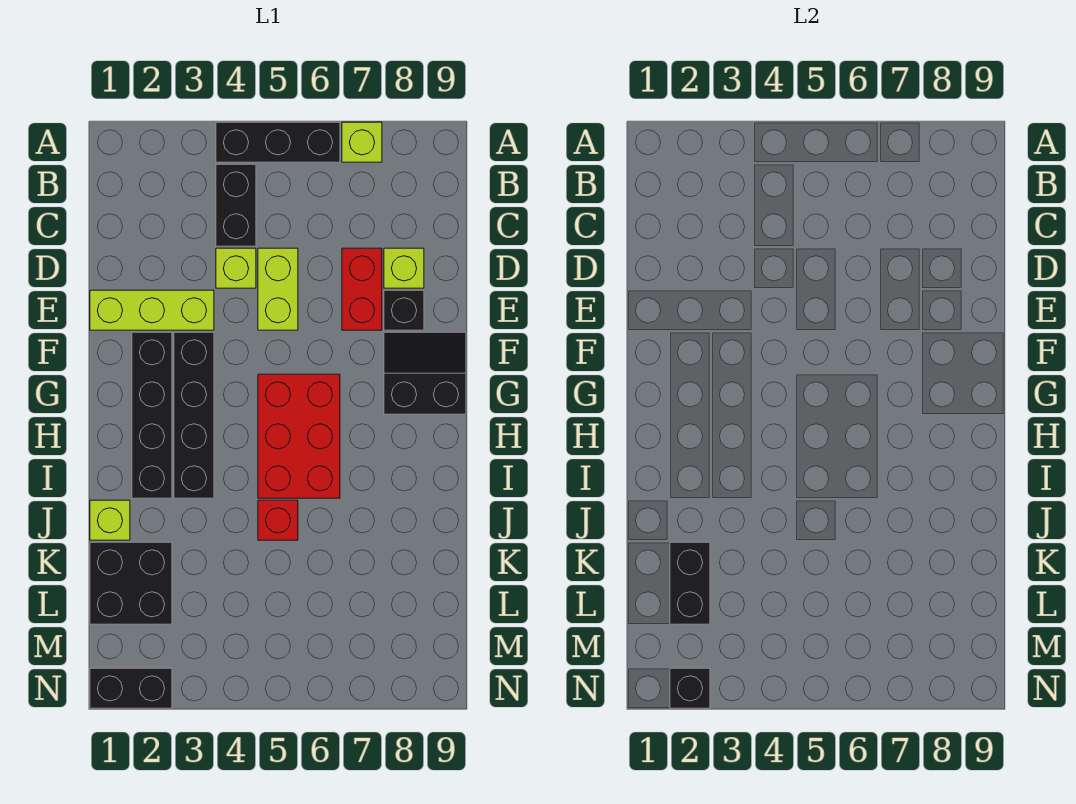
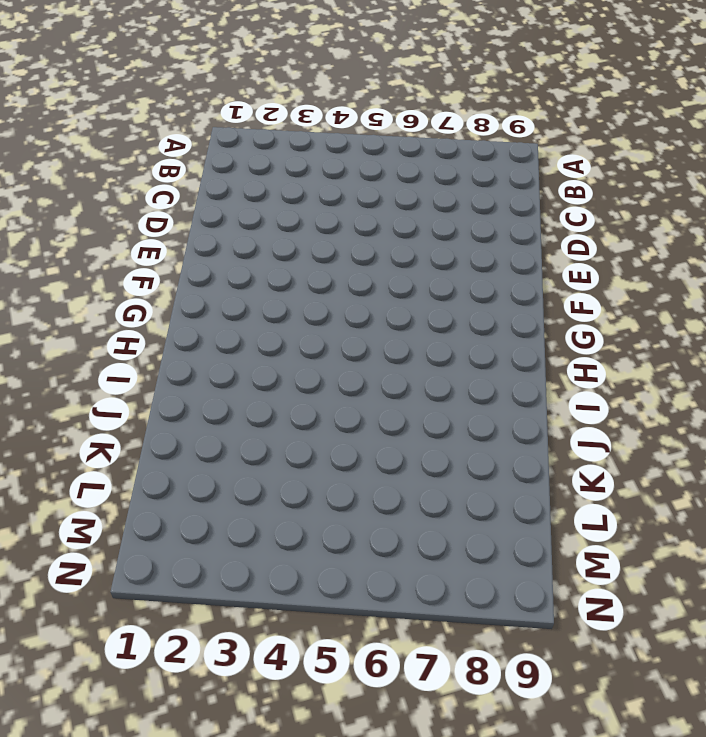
none -> black brick A4:A6 level 1
none -> lime brick A7 level 1
none -> black brick B4:C4 level 1

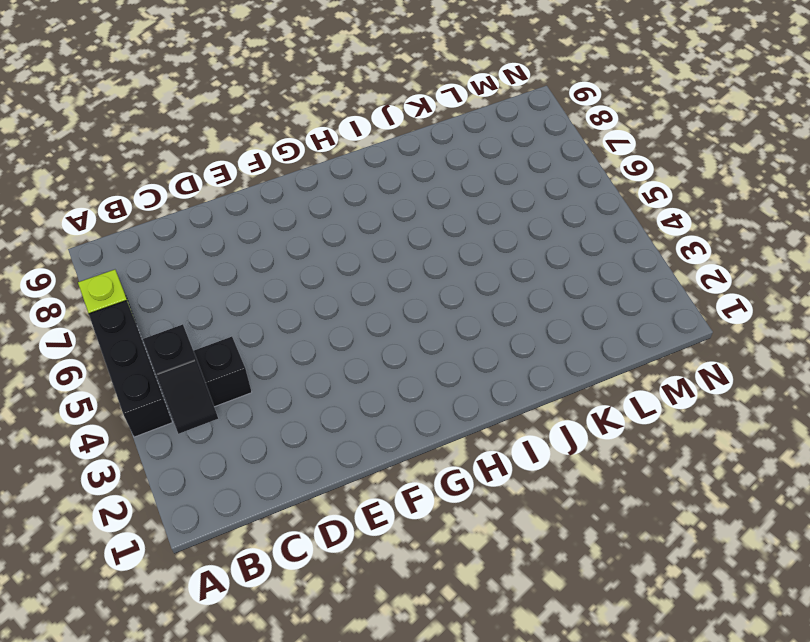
black slope B3:B4 level 2 top 4 -> none
none -> lime brick D4 level 1
none -> lime brick D5:E5 level 1
none -> red brick D7:E7 level 1

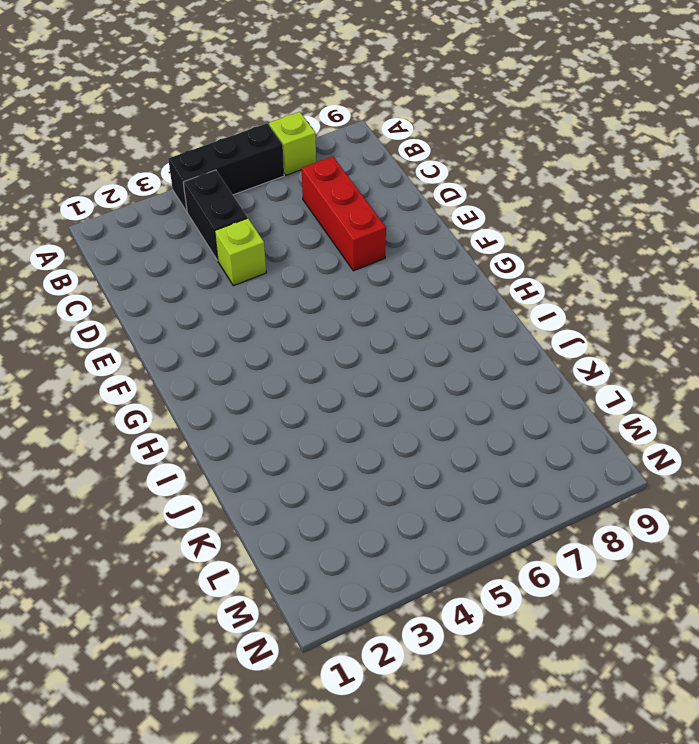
red brick C7:E7 level 1 -> red brick D7:E7 level 1
none -> lime brick D5:E5 level 1
none -> lime brick D8 level 1
none -> lime brick E1:E3 level 1

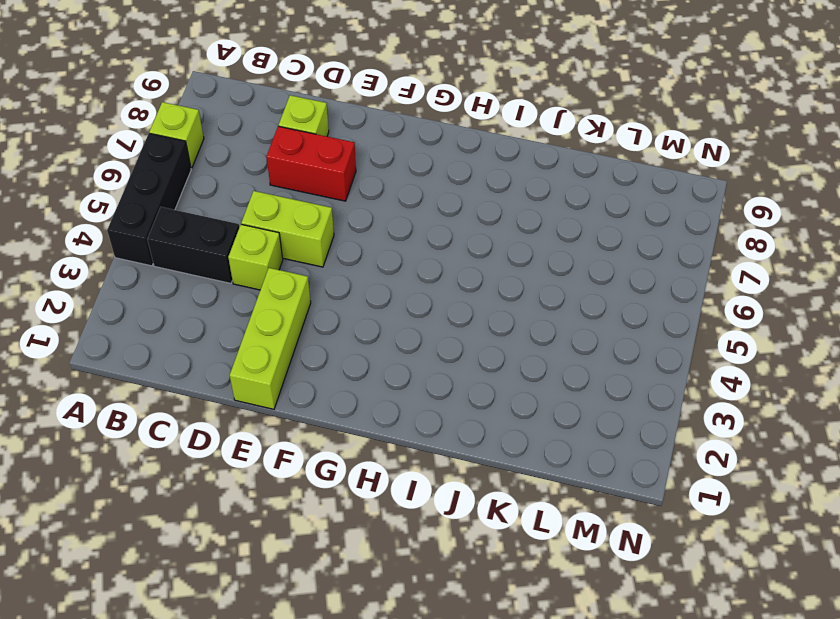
none -> black brick E8 level 1
none -> black brick F2:I2 level 1
none -> black brick F3:I3 level 1

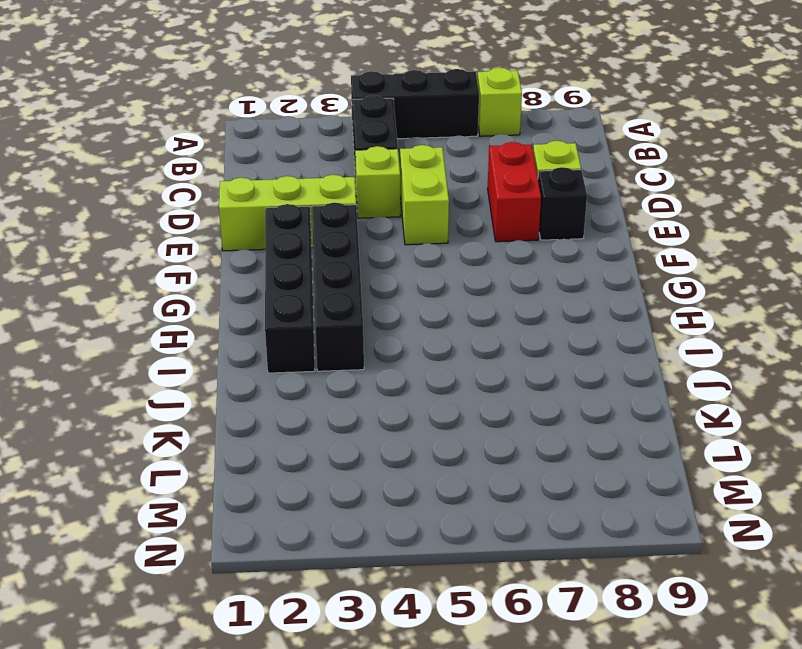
none -> black slope F8:G9 level 1 top G
none -> red brick G5:I6 level 1
none -> lime brick J1 level 1

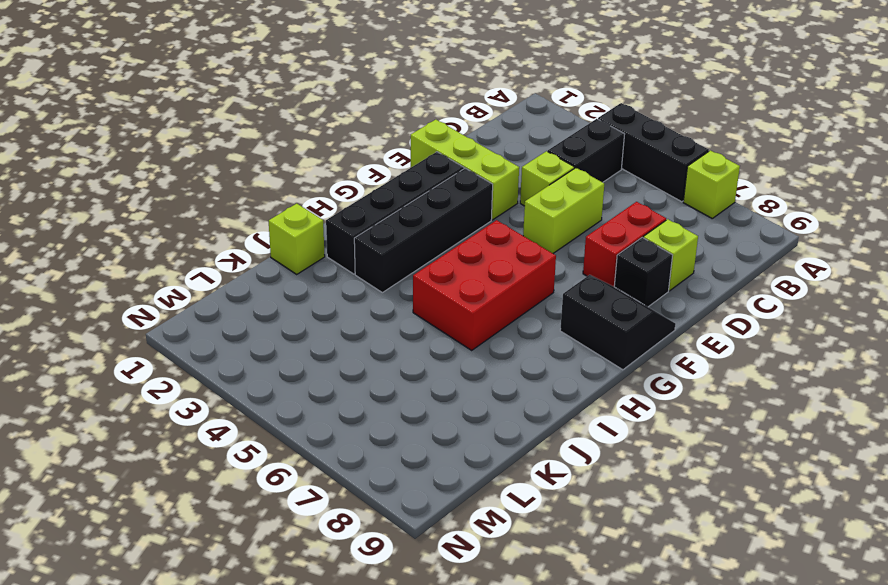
none -> red brick J5 level 1
none -> black brick K1:L2 level 1
none -> black brick N1:N2 level 1

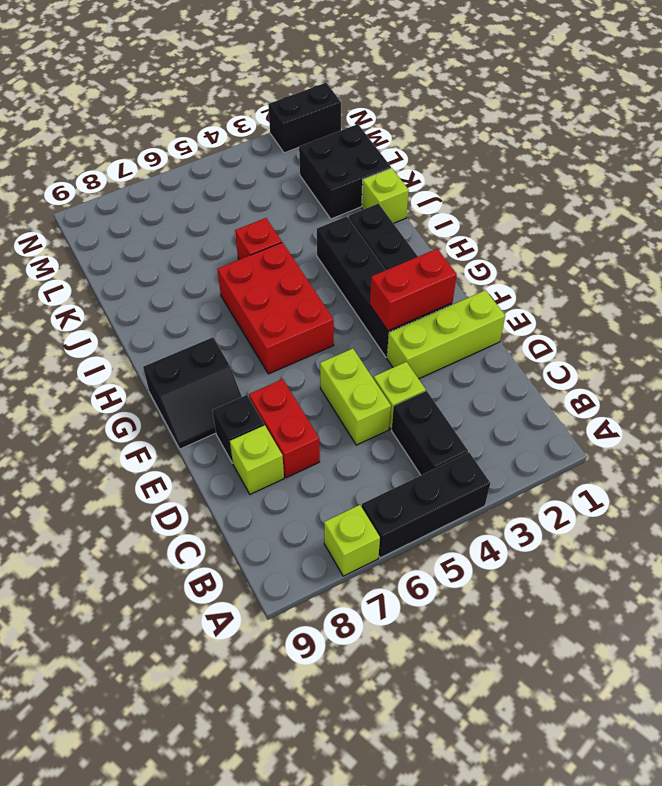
red brick F2:F3 level 2 -> none
none -> black brick K2:L2 level 2
none -> black brick N2 level 2

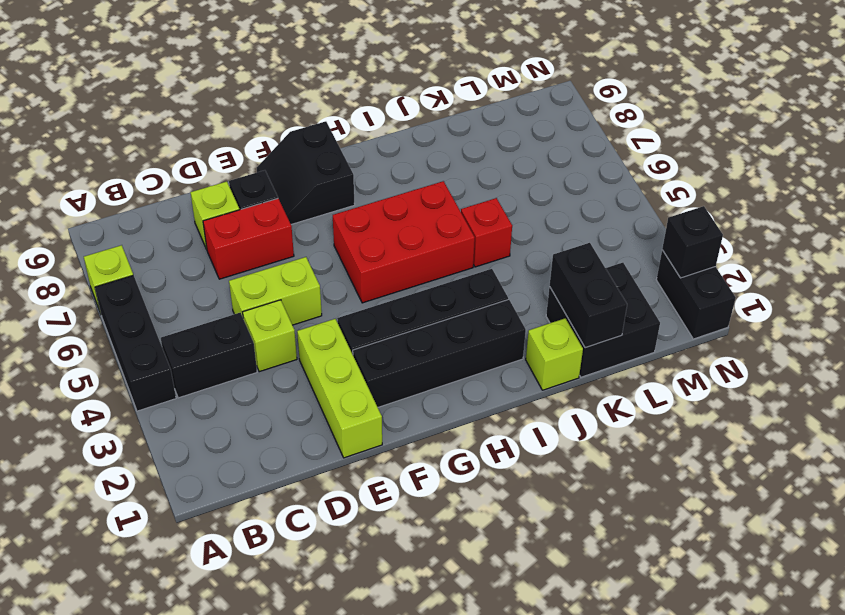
black brick K1:K2 level 2 -> black brick K2:L2 level 2

